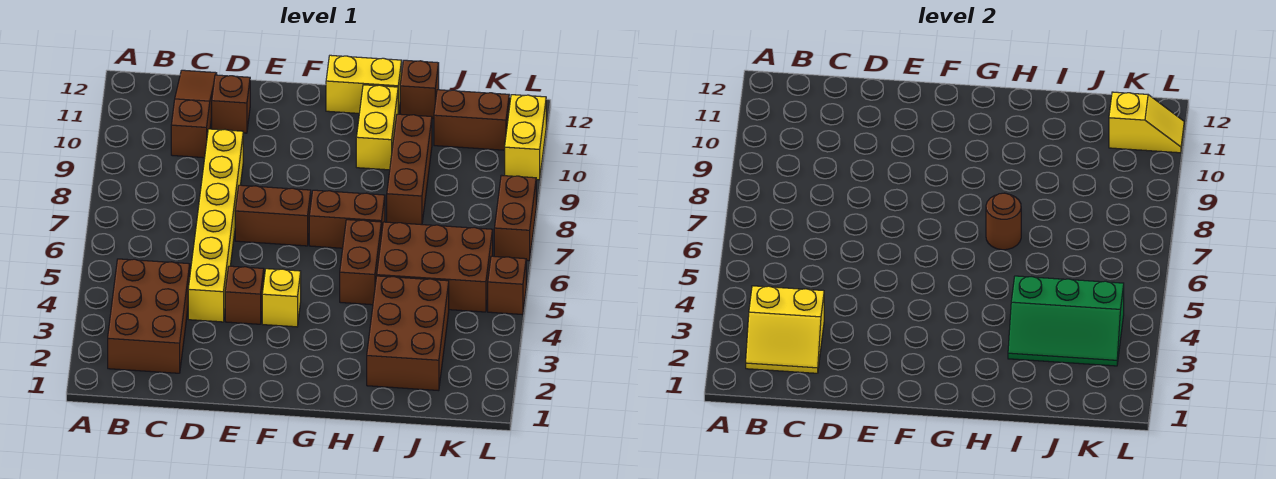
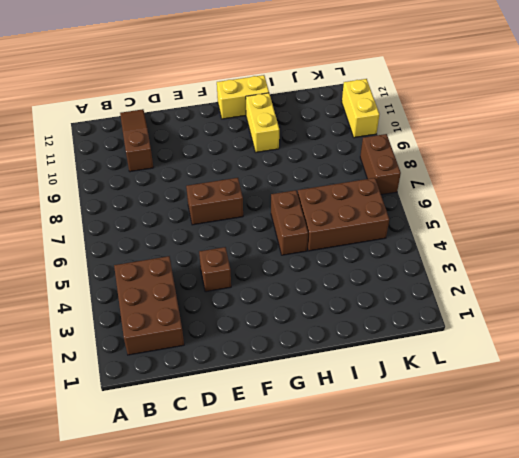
none -> yellow brick D4:D9 level 1
none -> brown brick D11 level 1
none -> yellow brick F4 level 1

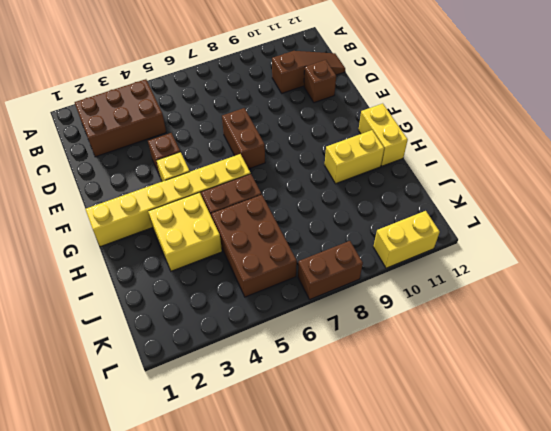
yellow brick G1:G6 level 1 -> yellow brick D4:D9 level 1
yellow brick H3:I4 level 1 -> brown brick I2:J4 level 1
none -> brown brick G7:H7 level 1
none -> brown brick I8:I10 level 1
none -> brown brick I12 level 1

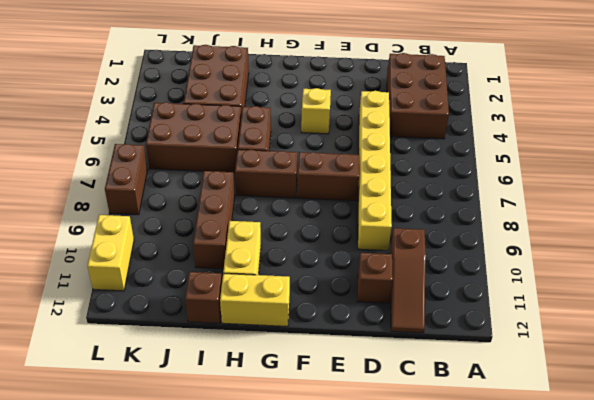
none -> brown brick E4 level 1
none -> brown brick J11:K11 level 1
none -> brown brick L5 level 1

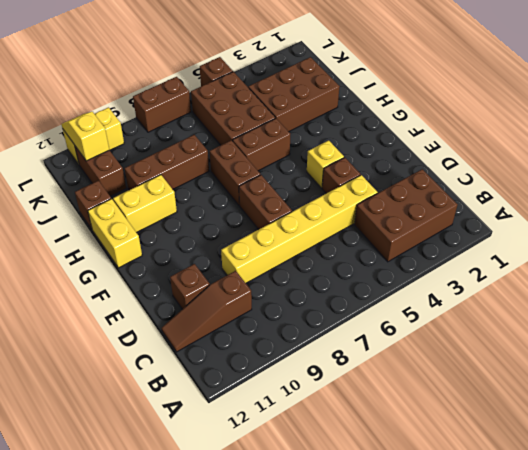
none -> yellow slope B2:C3 level 2 top 3
none -> brown round brick H7 level 2
none -> green slope I3:K4 level 2 top 4

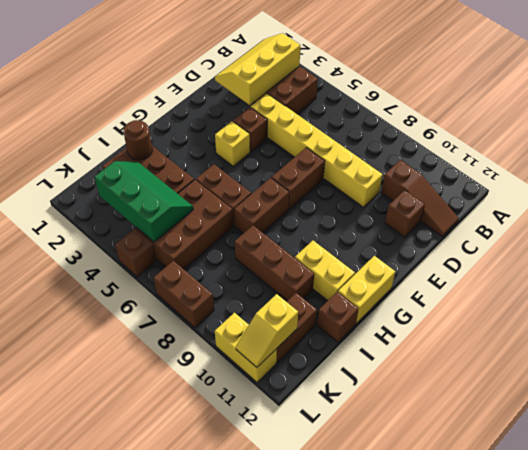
yellow slope B2:D3 level 2 top 3 -> yellow slope B2:C3 level 2 top 3
brown round brick I2 level 2 -> brown round brick H7 level 2
green slope J3:K5 level 2 top K -> green slope I3:K4 level 2 top 4

